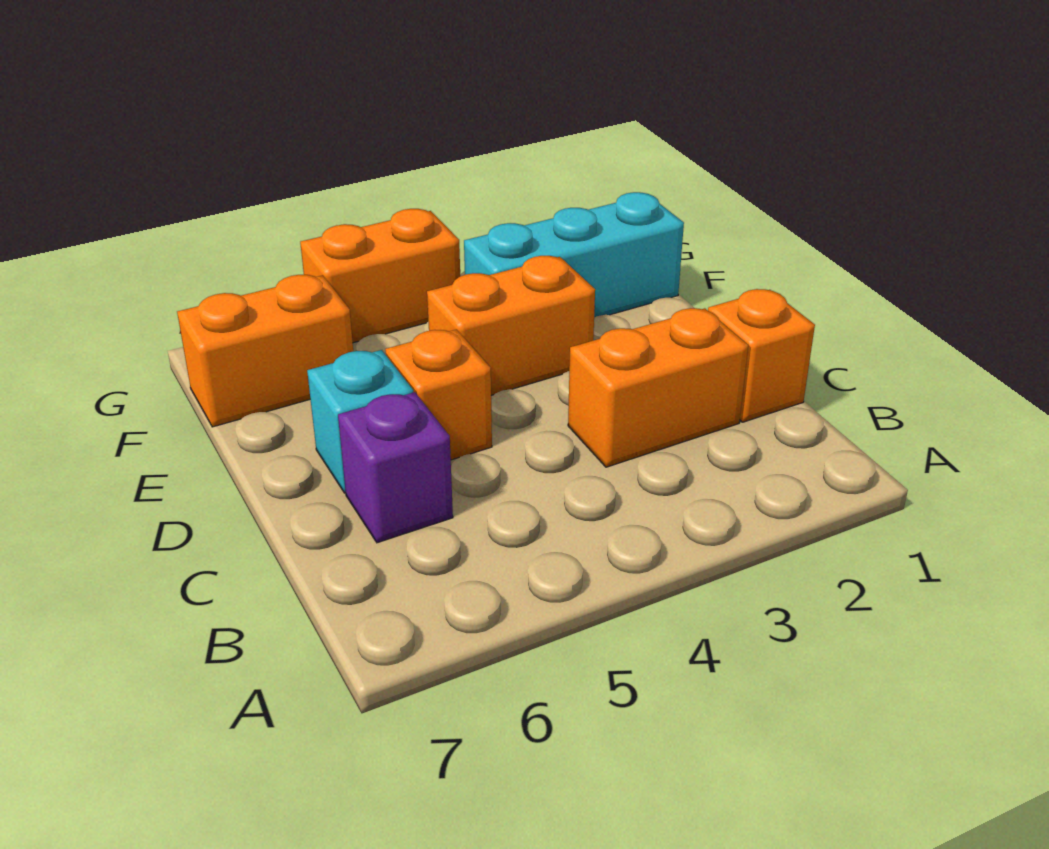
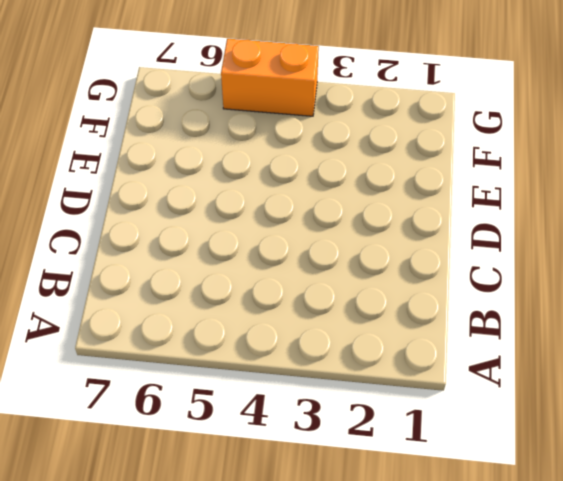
none -> orange brick C1 level 1
none -> orange brick C2:C3 level 1

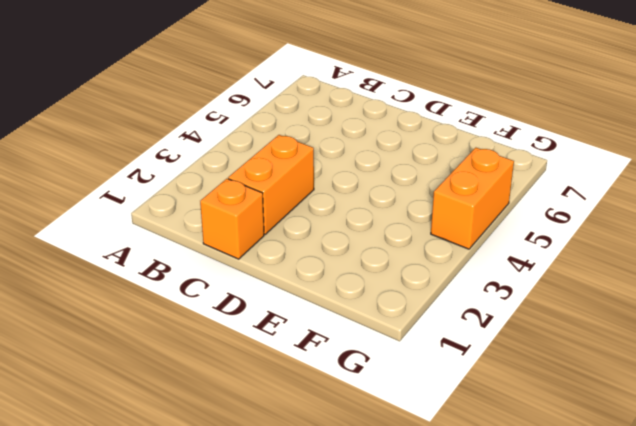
none -> purple brick C6 level 1
none -> orange brick D5 level 1

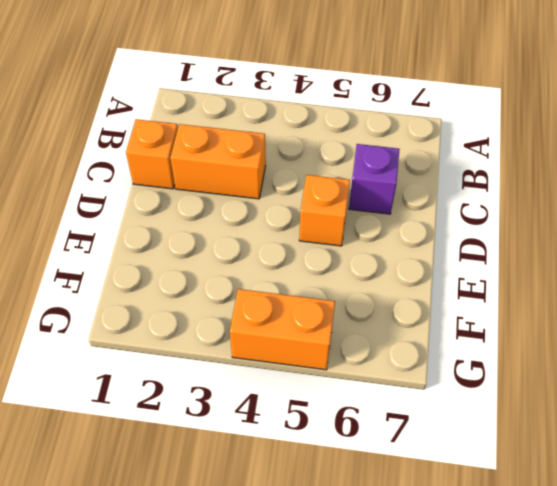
none -> cyan brick D6 level 1
none -> orange brick E3:E4 level 1

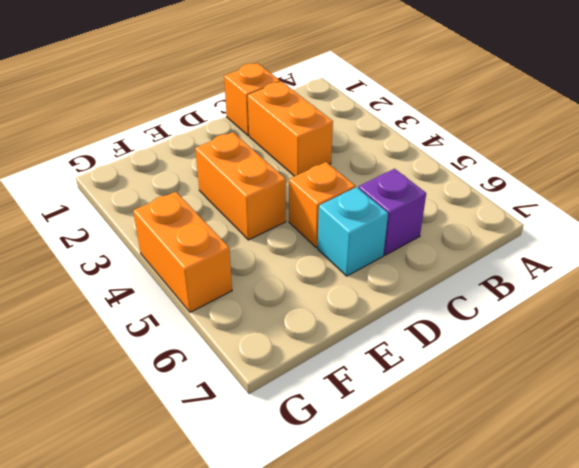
none -> cyan brick F1:F3 level 1
none -> orange brick F6:F7 level 1

